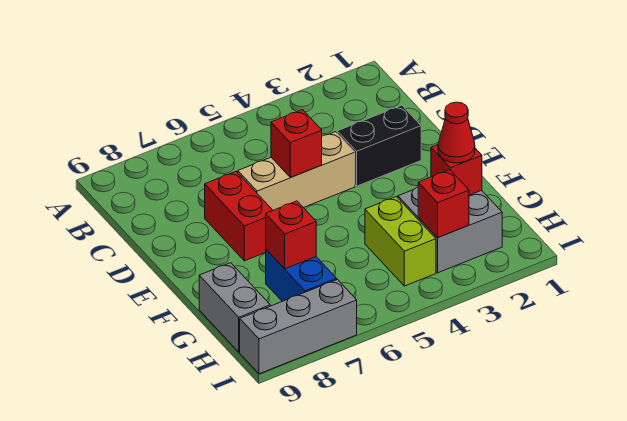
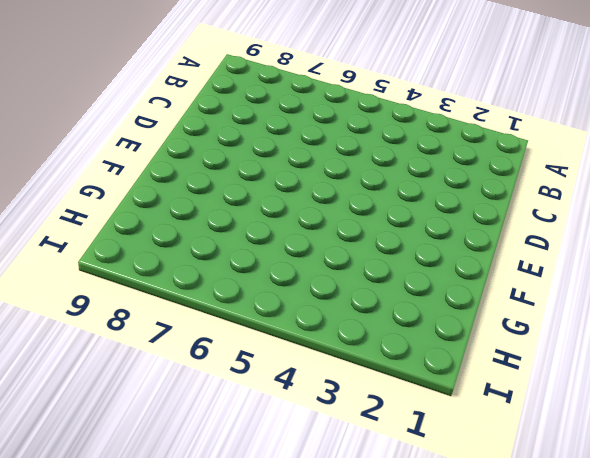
none -> black brick D2:D3 level 1
none -> tan brick D4:D6 level 1
none -> red brick D7:E7 level 1

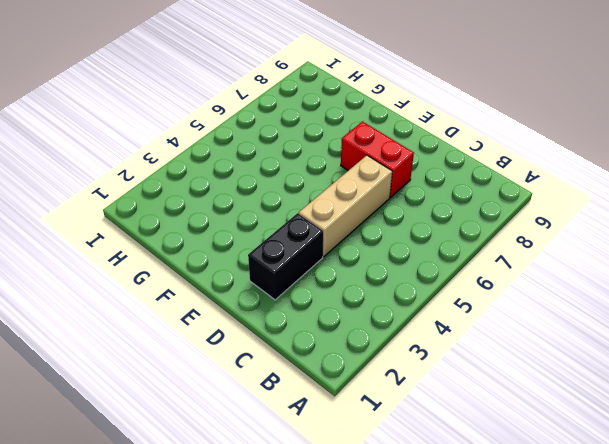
none -> grey brick G2:H3 level 1
none -> lime brick G4:H4 level 1
none -> blue brick G7:H7 level 1

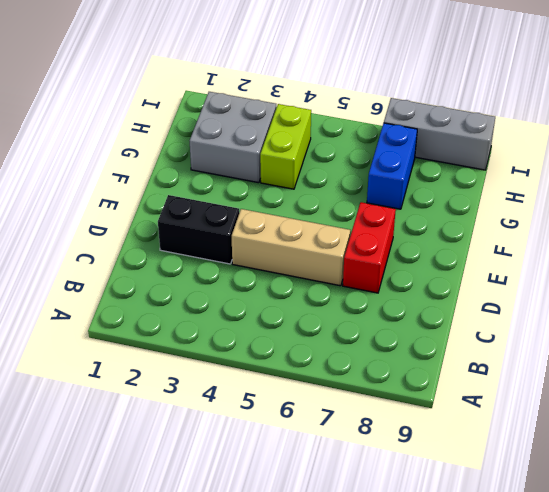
none -> grey brick G9:H9 level 1
none -> red brick D5 level 2
none -> red brick G2 level 2

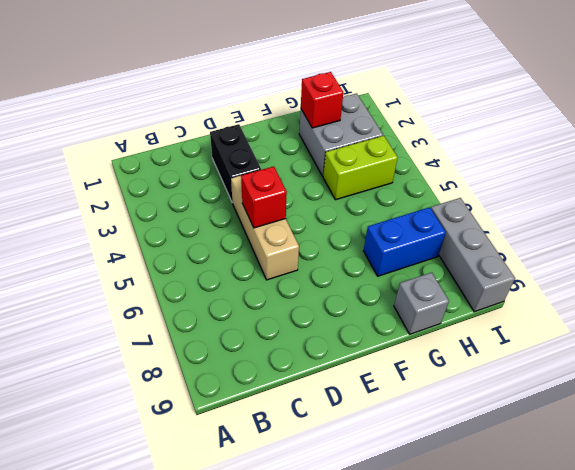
grey brick G9 level 1 -> grey brick G9:H9 level 1
none -> red brick D7:E7 level 1
none -> red brick G7 level 2
none -> red brick H3 level 2

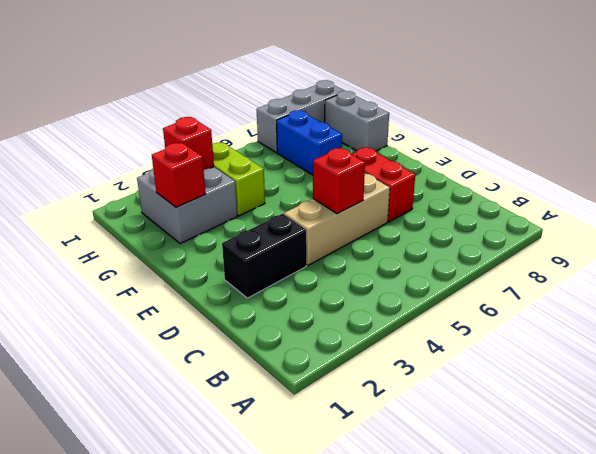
none -> red brick G7 level 2
none -> red cone G2 level 3

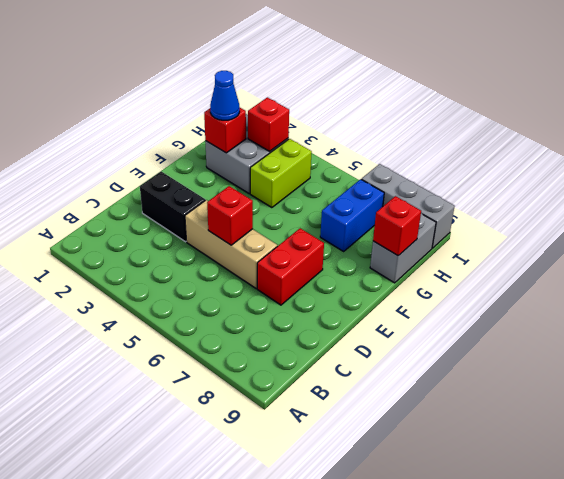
blue cone G2 level 3 -> red cone G2 level 3
red brick G9 level 2 -> red brick G7 level 2

